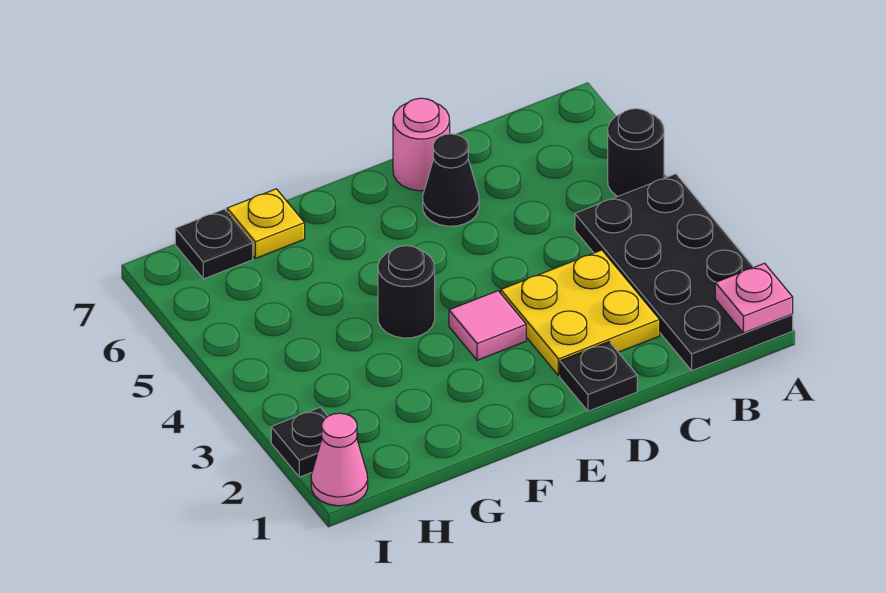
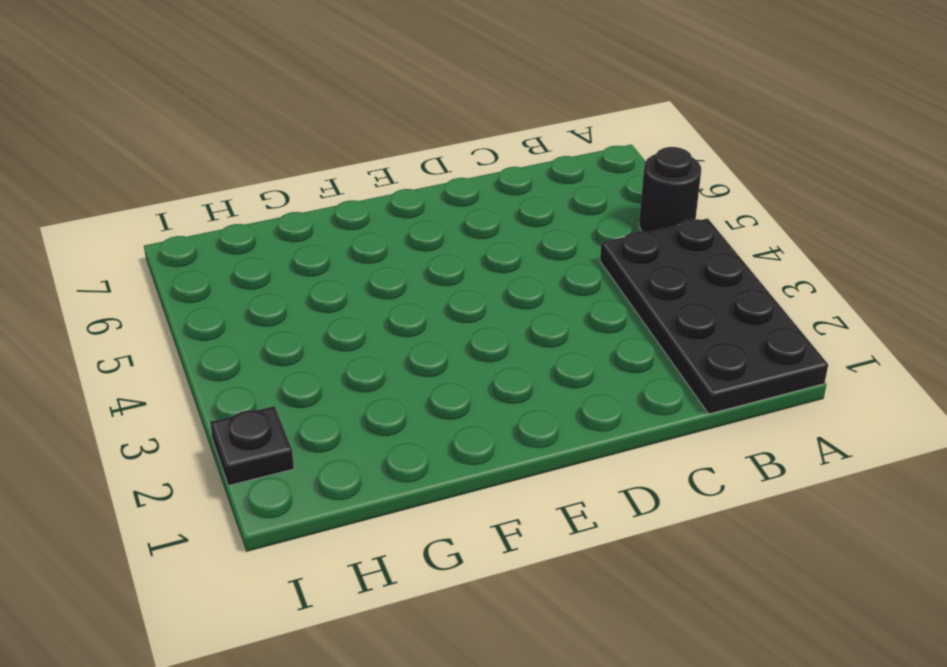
none -> yellow plate C2:D3 level 1
none -> black plate D1 level 1
none -> black cone D6 level 1

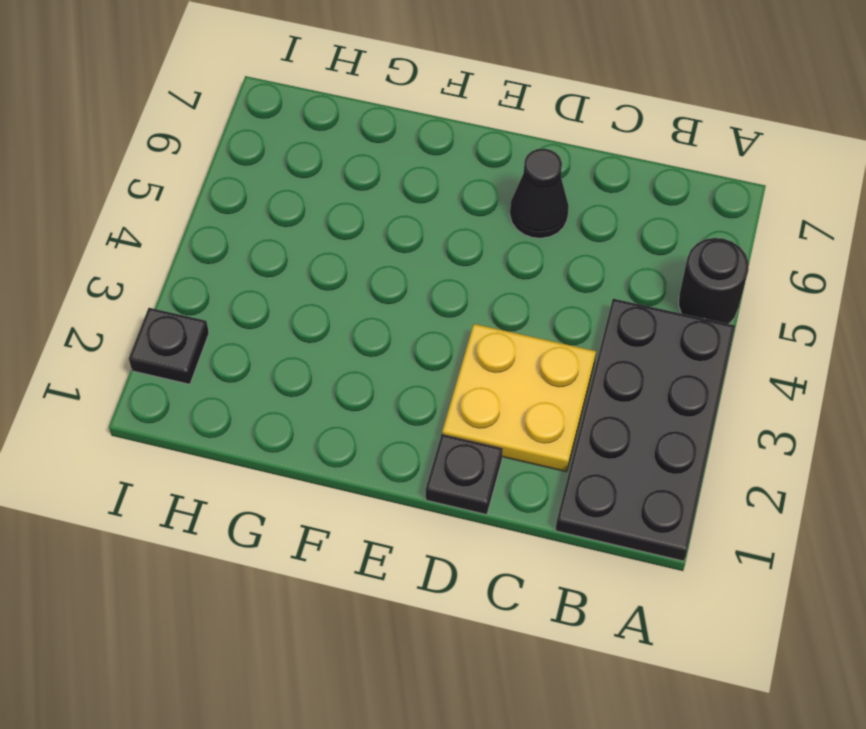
none -> pink round brick D7 level 1
none -> pink tile E3 level 1
none -> black round brick F4 level 1

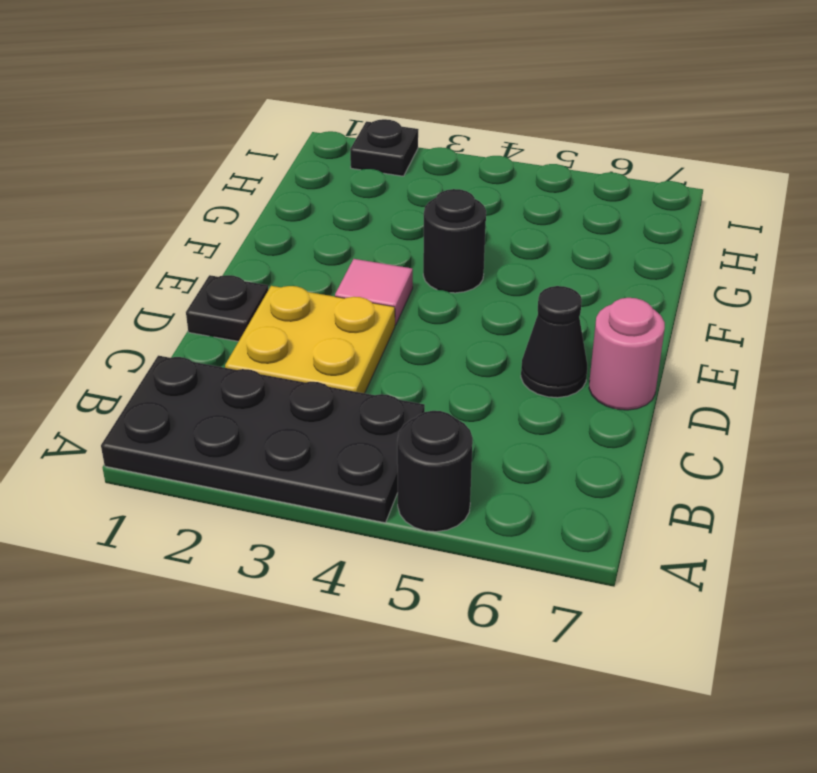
none -> yellow plate G7 level 1
none -> black plate H7 level 1
none -> pink cone I1 level 1

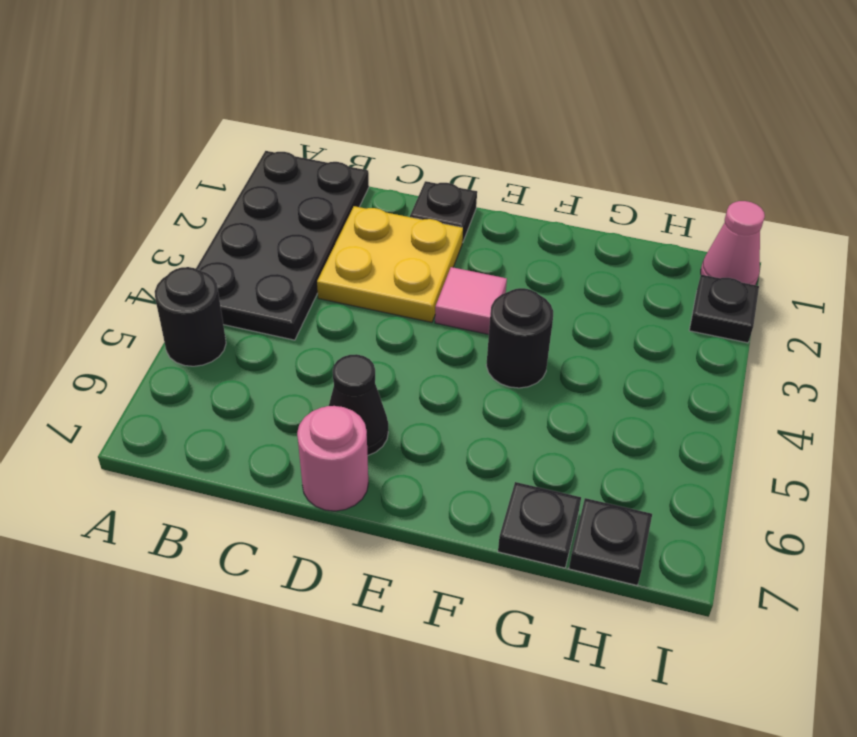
black plate G7 level 1 -> yellow plate G7 level 1
none -> pink plate A1 level 2

